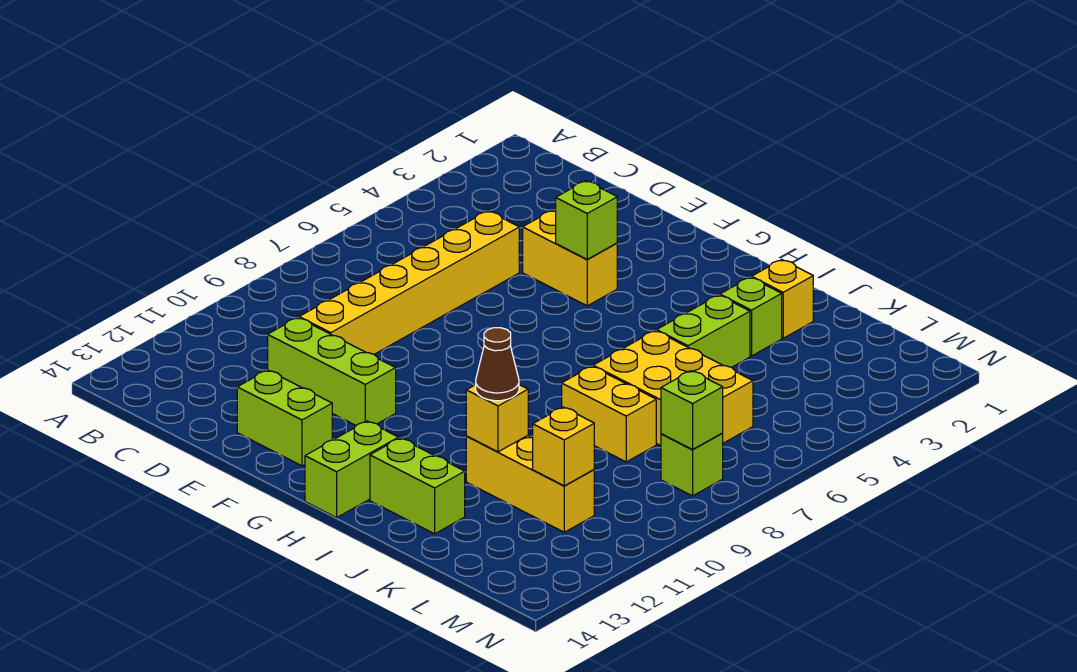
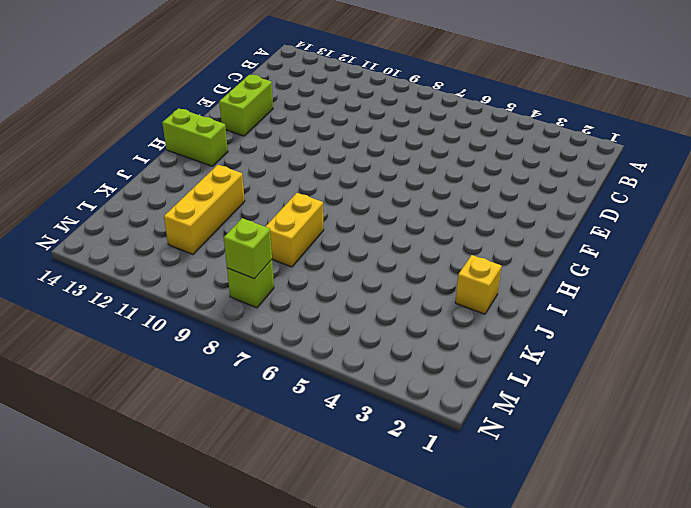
none -> yellow brick D5:D10 level 1
none -> lime brick D11:F11 level 1
none -> yellow brick E4:F4 level 1

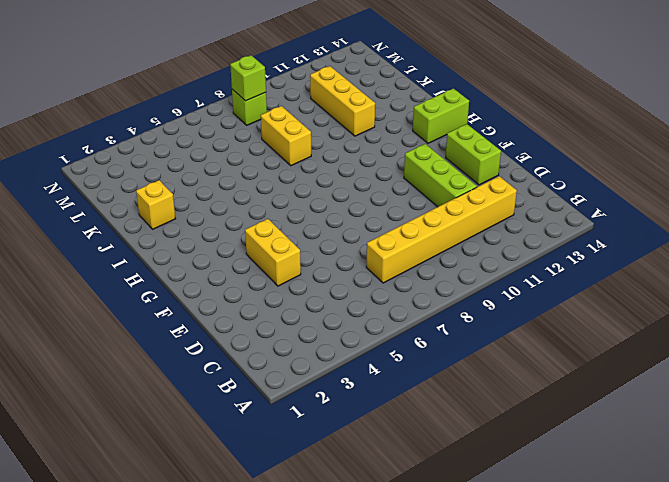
yellow brick C7:C12 level 1 -> yellow brick D5:D10 level 1
none -> lime brick I13:J13 level 1
none -> lime brick J3 level 1
none -> lime brick J4:J5 level 1

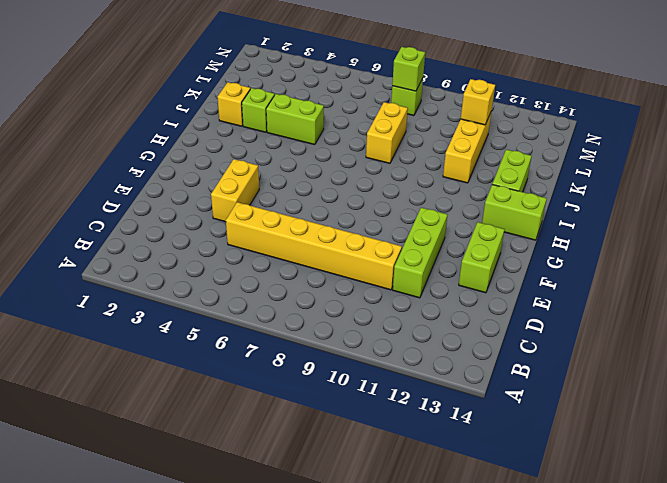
none -> yellow brick J6:L7 level 1
none -> lime brick F4 level 2
none -> yellow brick J11 level 2

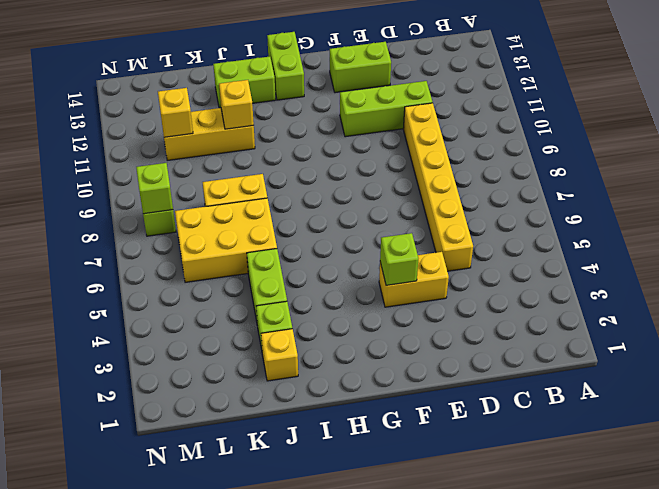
none -> brown cone J11 level 3

